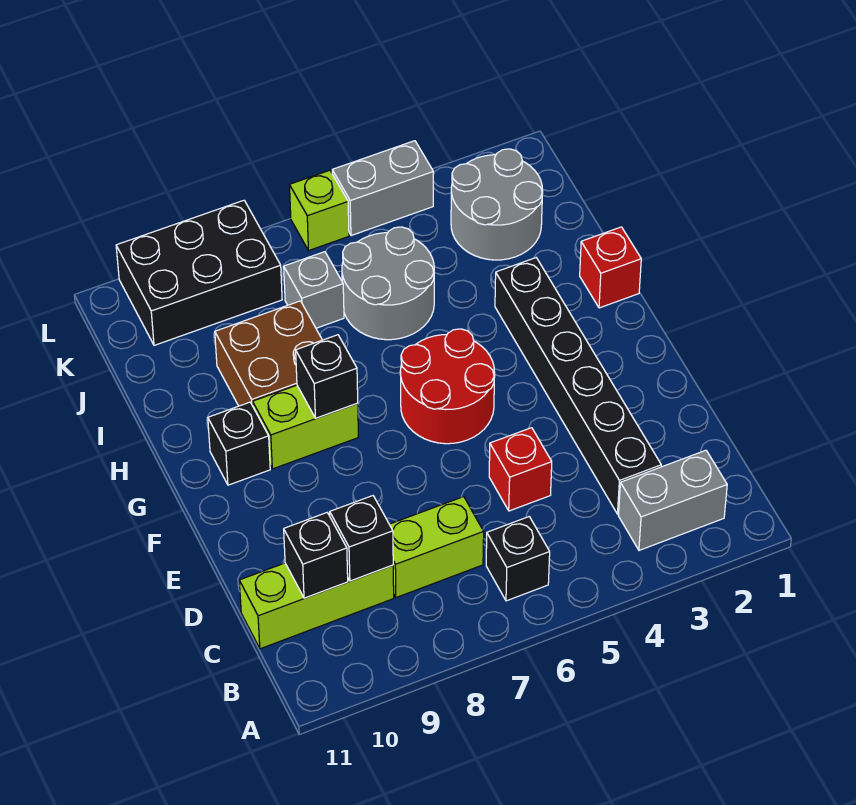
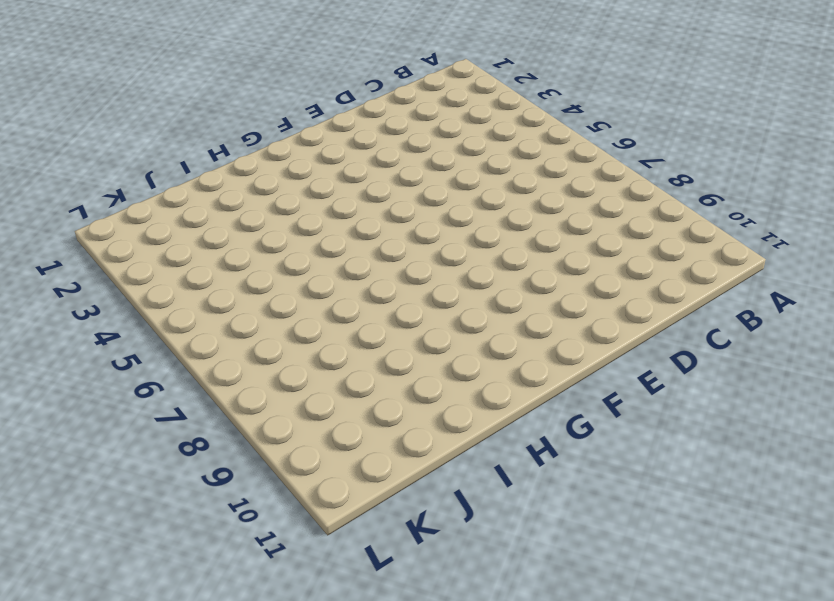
none -> grey brick B2:B3 level 1
none -> black brick B6 level 1
none -> black brick C3:H3 level 1

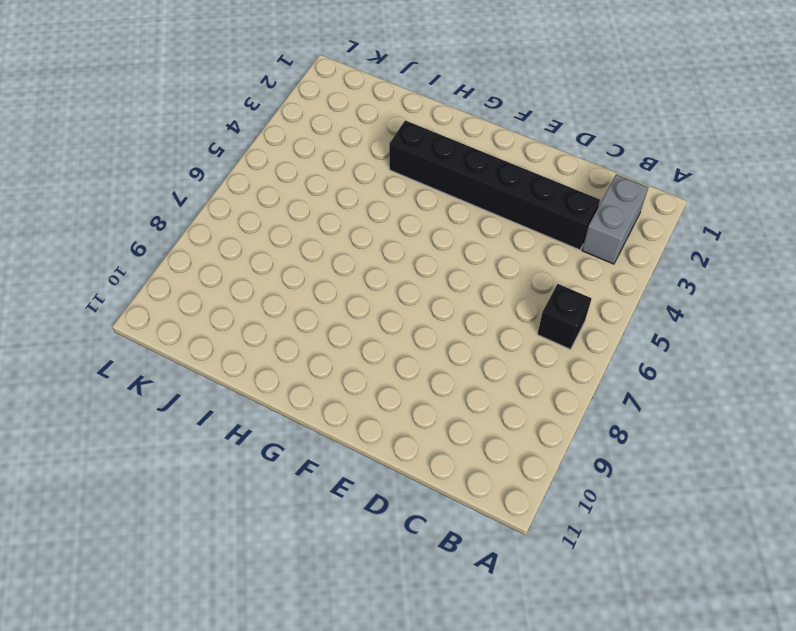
none -> lime brick C7:C8 level 1
none -> lime brick C9:C11 level 1
none -> red brick D5 level 1

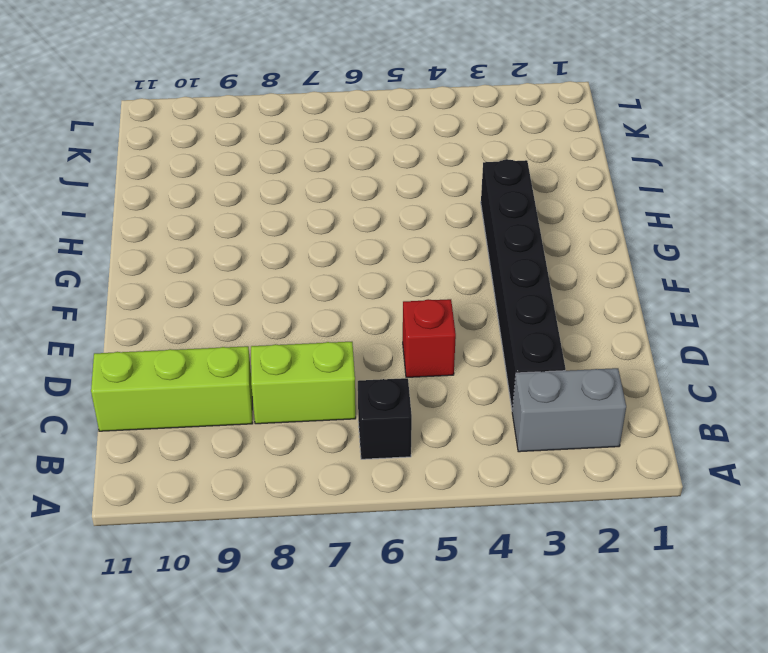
none -> red round brick F5:G6 level 1
none -> lime brick G8:G9 level 1
none -> black brick G10 level 1

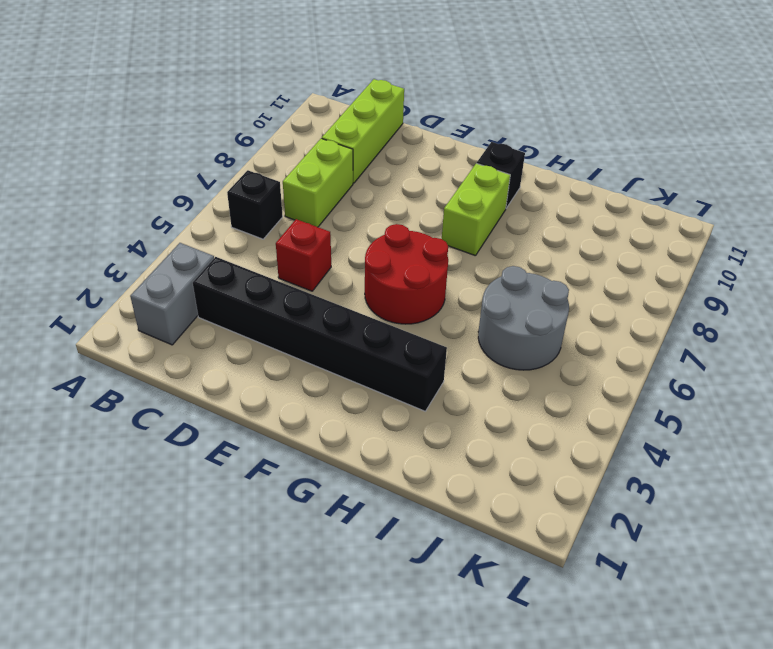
none -> red brick H1 level 1
none -> brown brick H8:I9 level 1
none -> grey round brick J2:K3 level 1

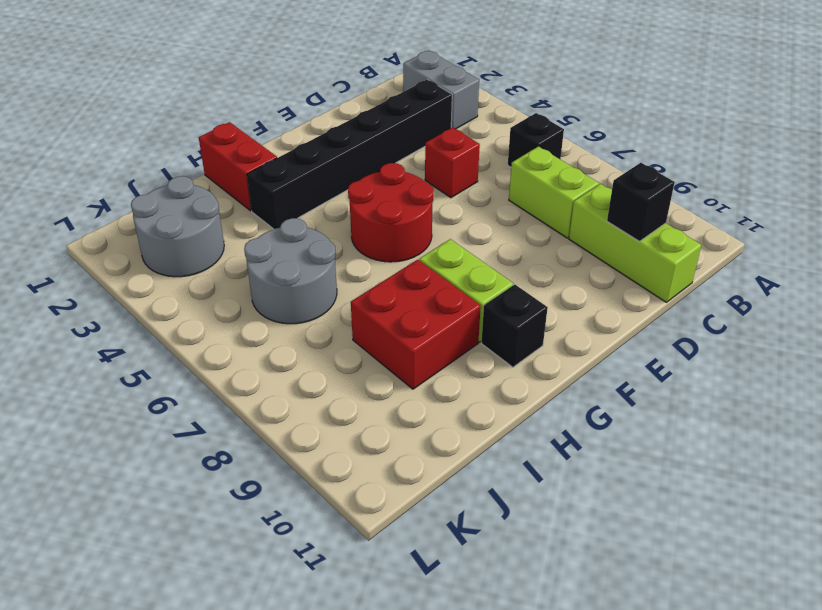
red brick H1:H2 level 1 -> red brick H1 level 1
red brick H8:I9 level 1 -> brown brick H8:I9 level 1
none -> grey brick J7 level 1
none -> black brick K8:L10 level 1
none -> grey brick L4:L5 level 1

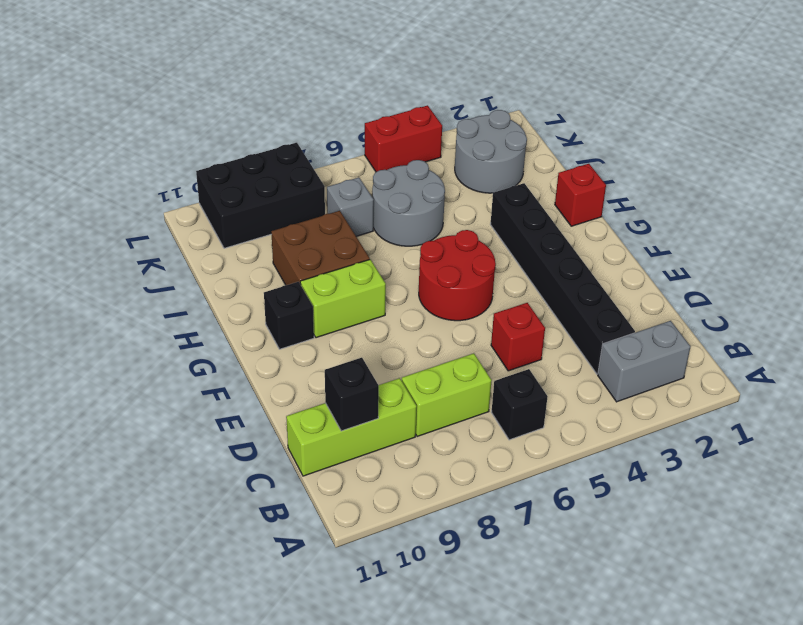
red brick L4:L5 level 1 -> grey brick L4:L5 level 1
none -> lime brick L6 level 1
none -> black brick C9 level 2
none -> black brick G8 level 2

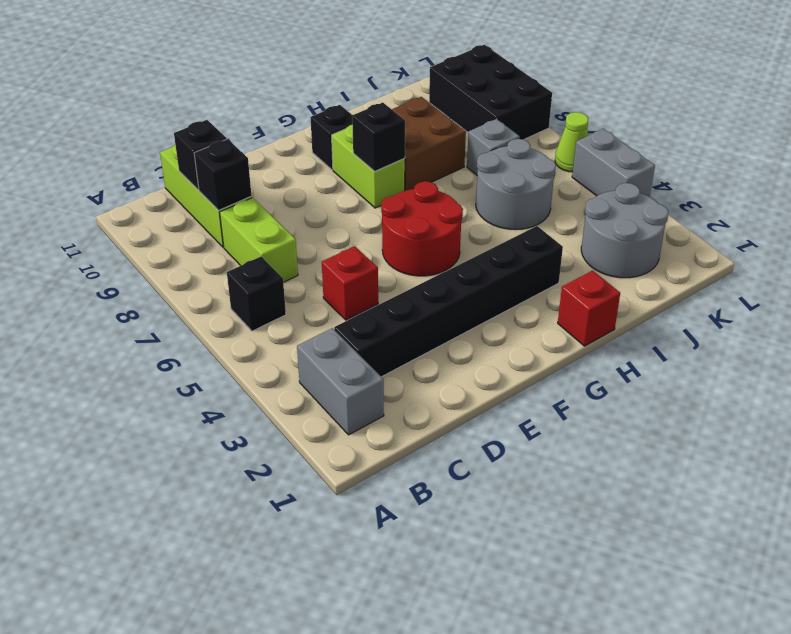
lime cone L6 level 1 -> lime brick L6 level 1

